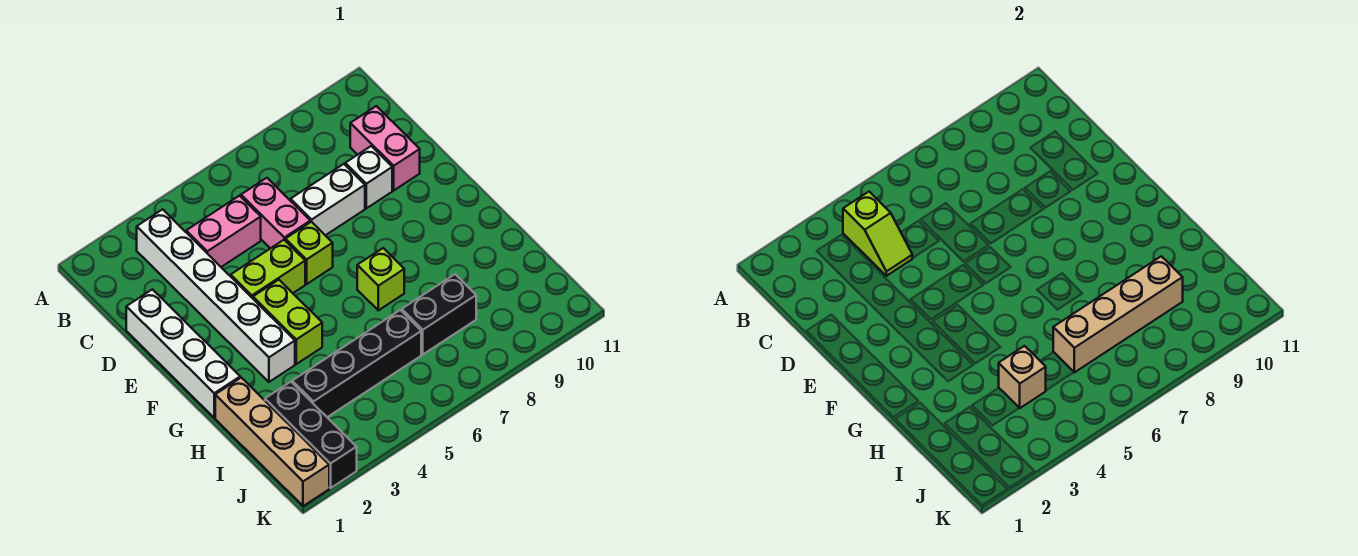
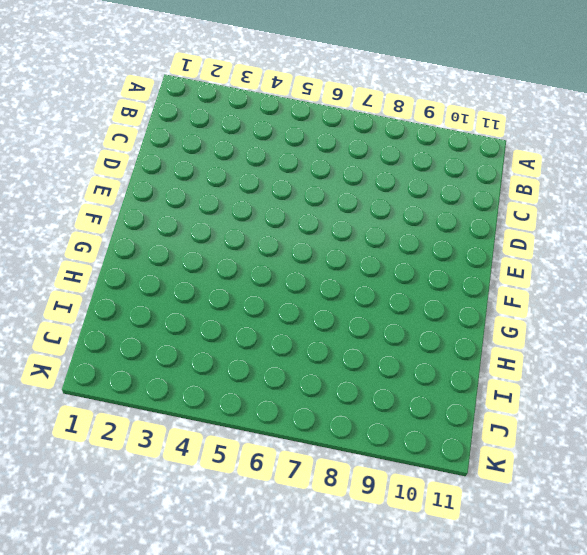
none -> white brick B3:G3 level 1
none -> pink brick C4:C5 level 1
none -> pink brick C6:D6 level 1

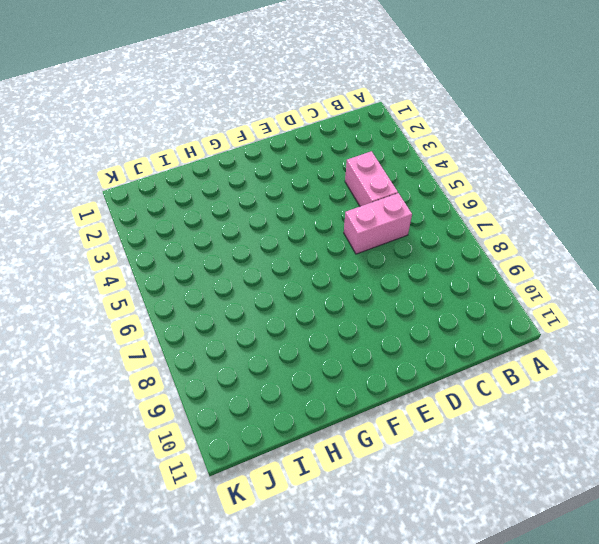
none -> white brick B3:G3 level 1
none -> pink brick C10:D10 level 1
none -> white brick D1:G1 level 1

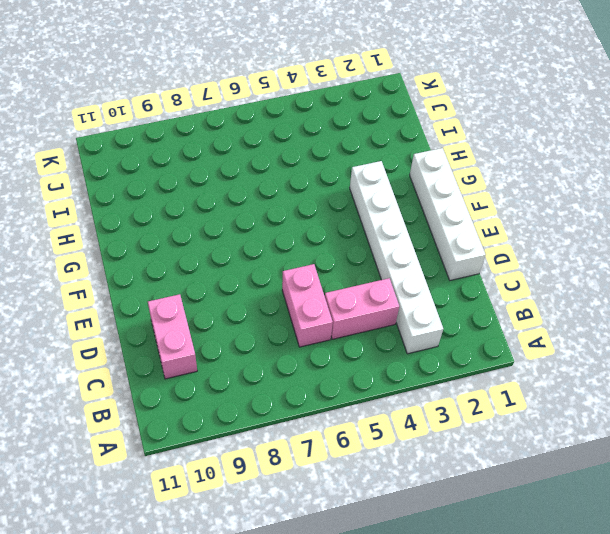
none -> white brick D7:D8 level 1
none -> white brick D9 level 1
none -> lime brick E4:E5 level 1

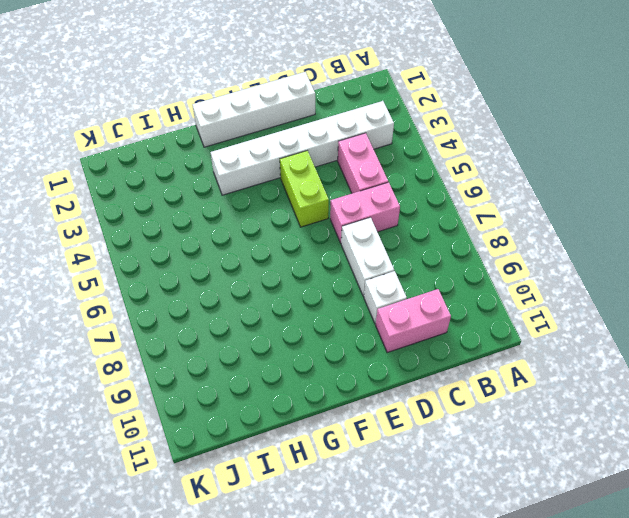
none -> lime brick E6 level 1
none -> lime brick F4:G4 level 1
none -> lime brick G7 level 1

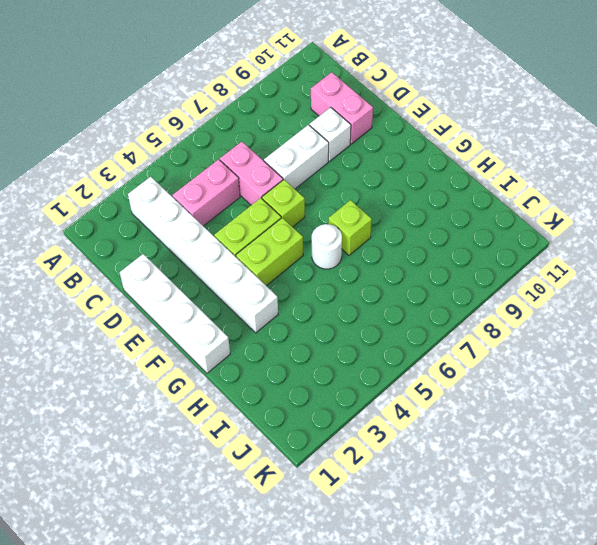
lime brick F4:F5 level 1 -> lime brick F4:G4 level 1
white round brick G6 level 1 -> none
none -> tan brick H1:K1 level 1
none -> black brick I2:K2 level 1
none -> black brick I3:I6 level 1

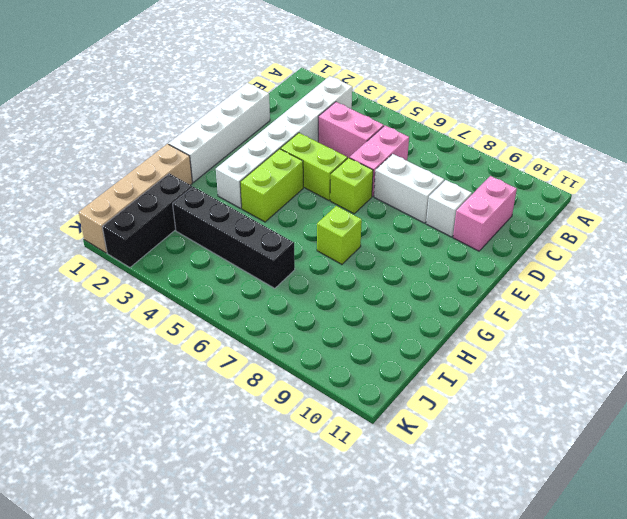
none -> black brick I7:I8 level 1
none -> lime slope B4:C4 level 2 top B
none -> tan brick I4 level 2

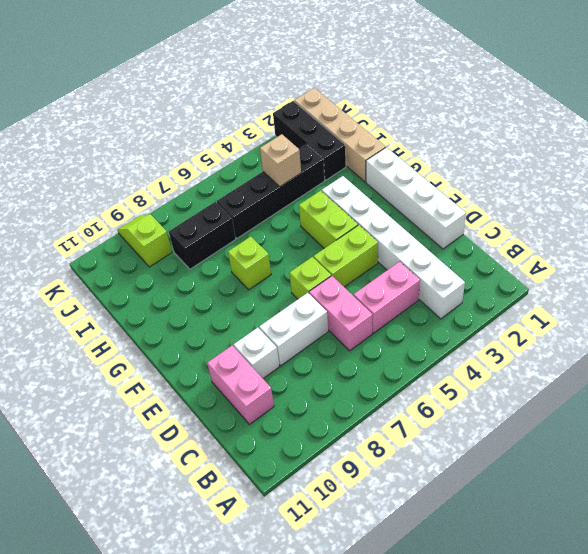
lime slope J9:K9 level 1 top J -> lime slope B4:C4 level 2 top B
none -> tan brick I6:I9 level 2

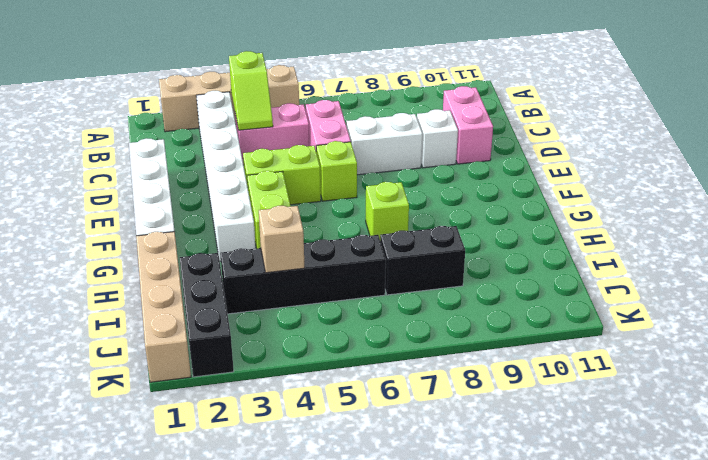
tan brick A2:A5 level 1 -> tan brick I6:I9 level 2

